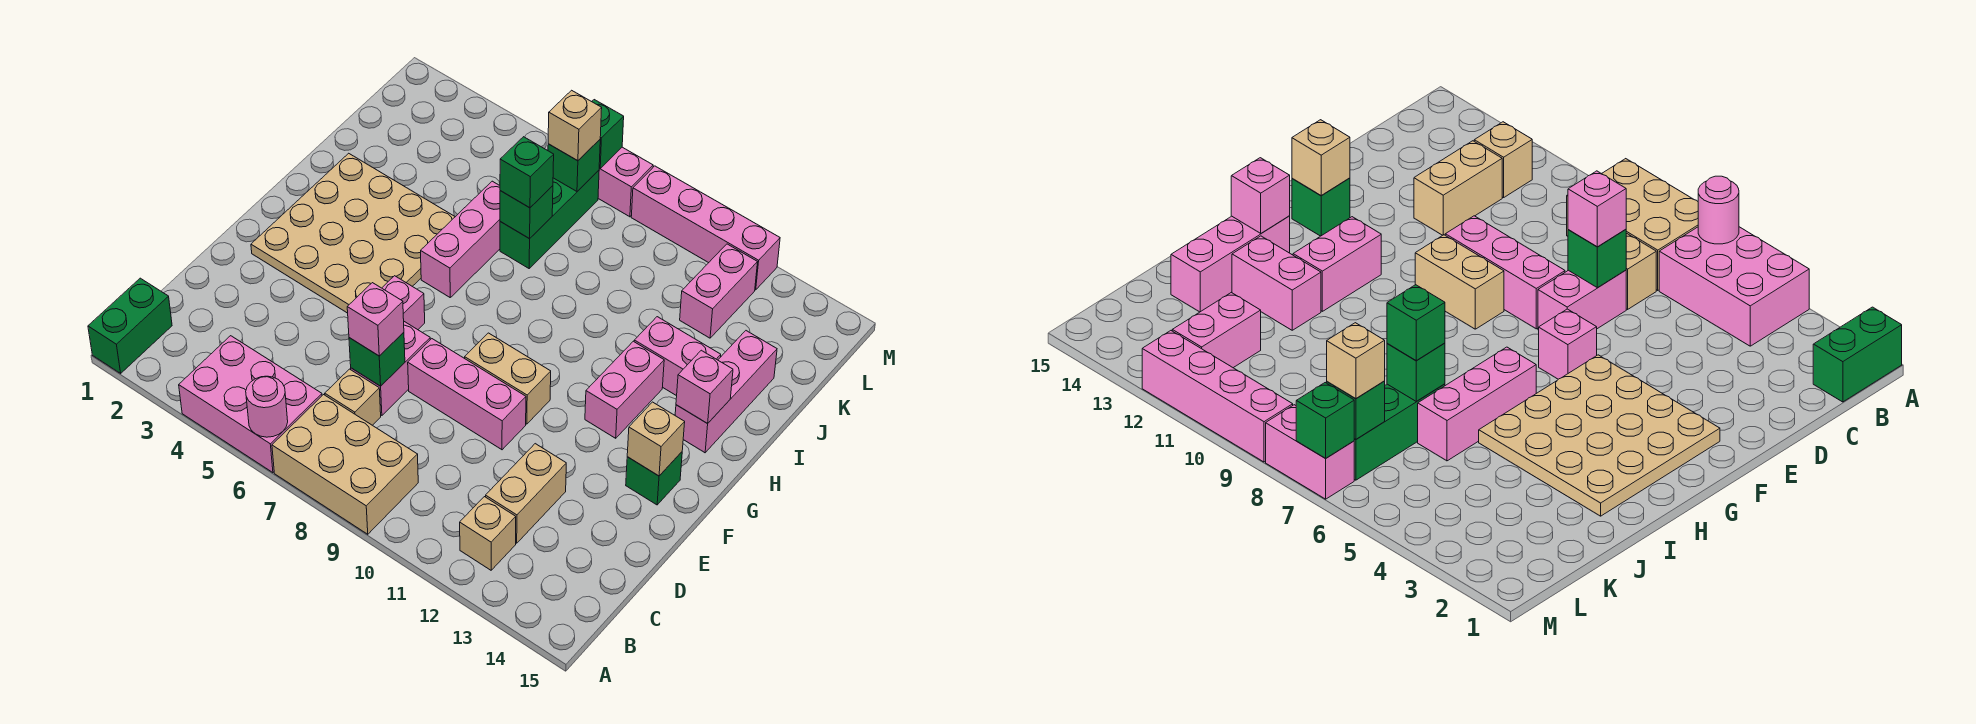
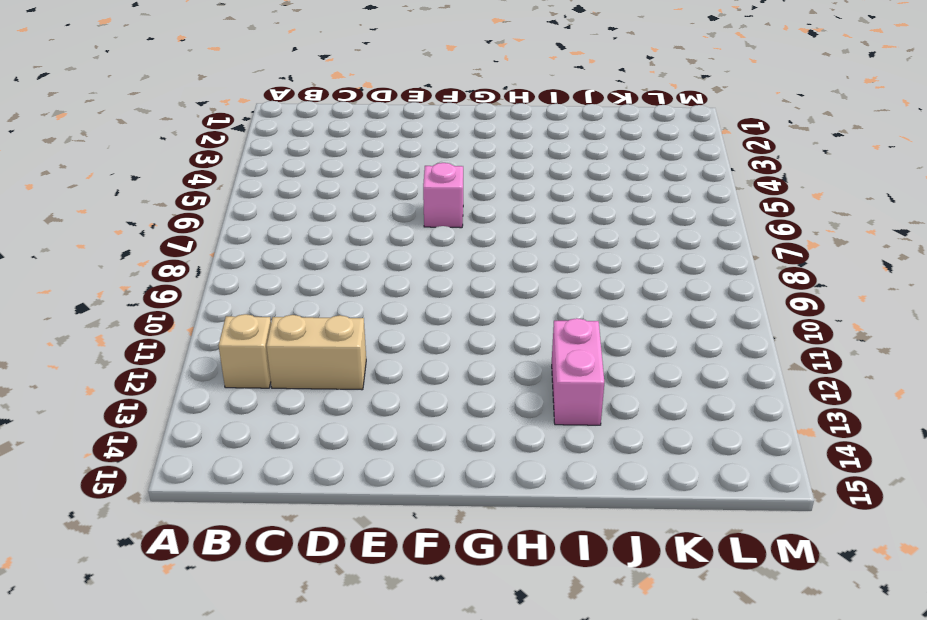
none -> green brick A1:B1 level 1
none -> pink brick A4:B6 level 1
none -> tan brick A7:B9 level 1
none -> tan brick C7 level 1

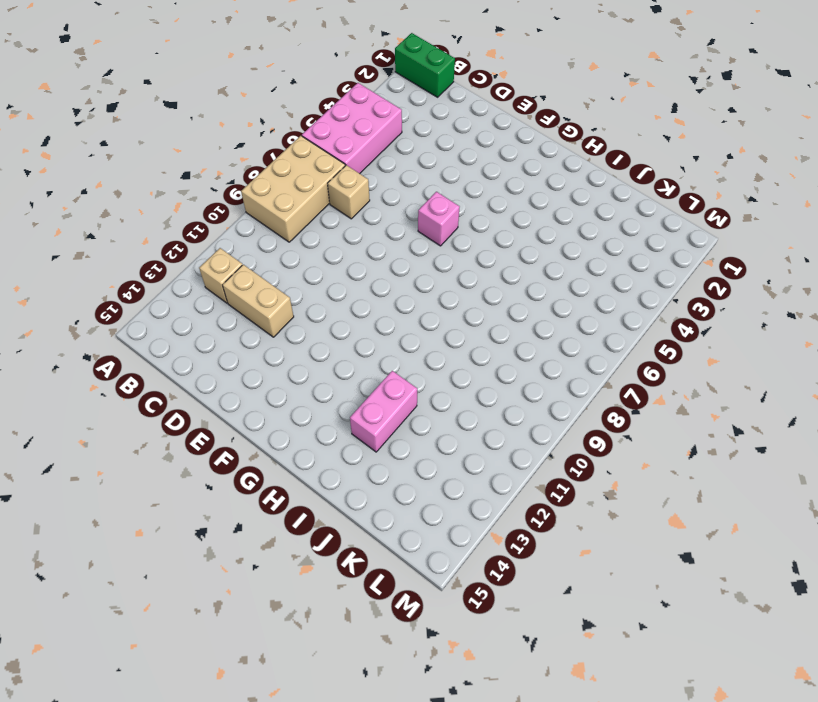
none -> pink brick D7:E7 level 1
none -> pink brick E8:E10 level 1
none -> tan plate F2:I5 level 1
none -> tan brick F9:F10 level 1

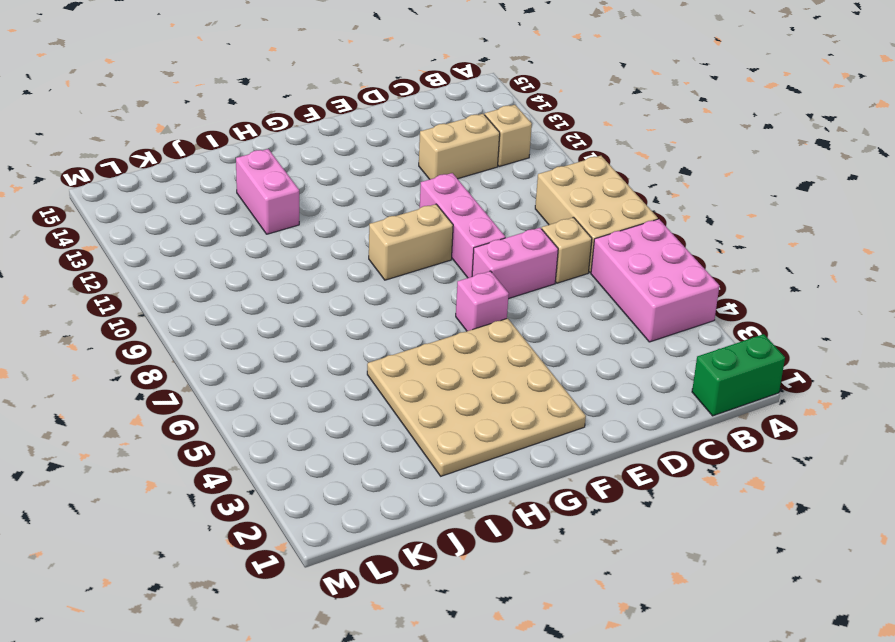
tan brick F9:G9 level 1 -> tan brick F9:F10 level 1
none -> green brick F14 level 1
none -> pink brick G12:H12 level 1
none -> pink brick H6:J6 level 1
none -> pink brick H14:J14 level 1

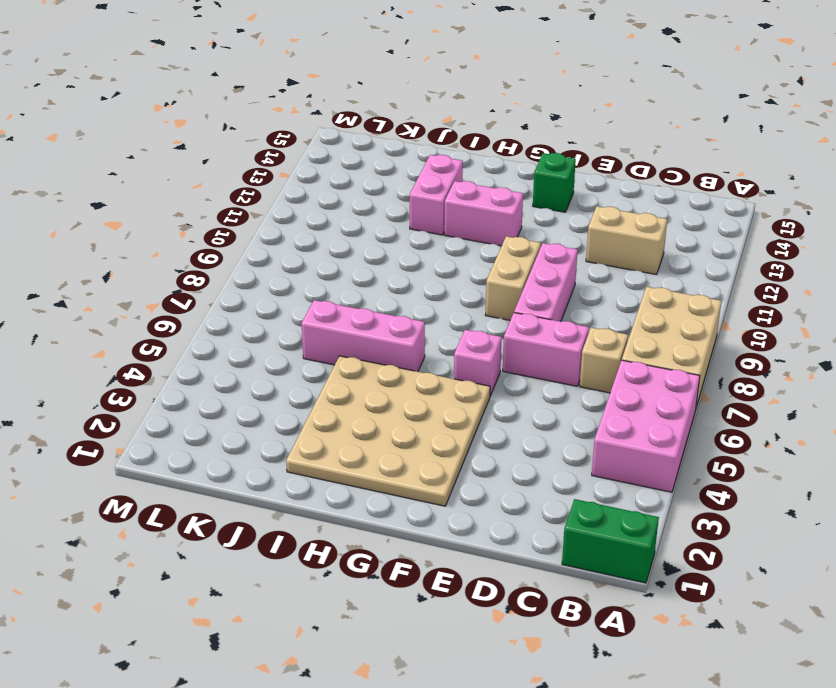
none -> tan brick B12 level 1
none -> pink brick H14:J14 level 1
none -> green brick J7:L7 level 1
none -> pink brick K12:L12 level 1

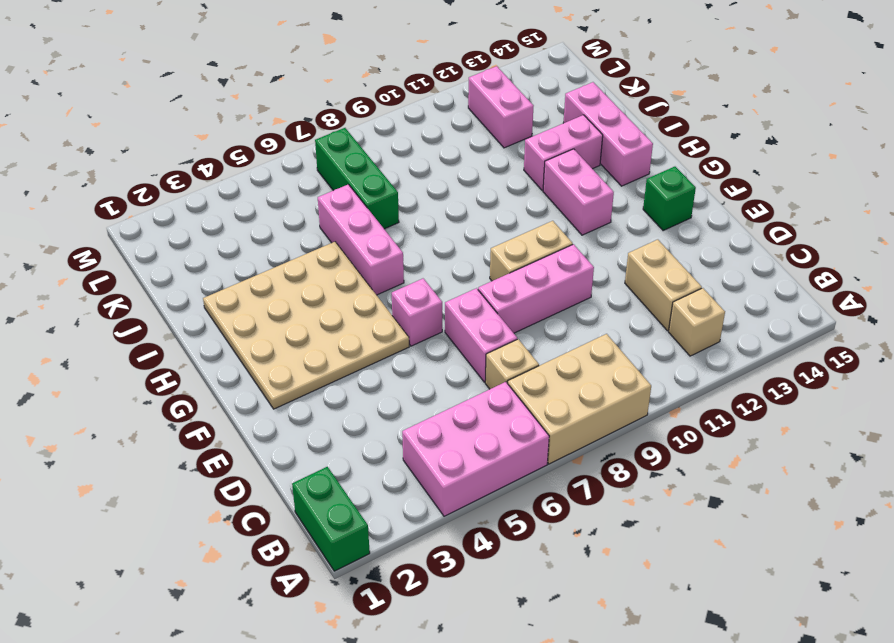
none -> pink brick M7:M8 level 1
none -> pink brick M9:M12 level 1
none -> pink round brick A6 level 2
none -> green brick D7 level 2

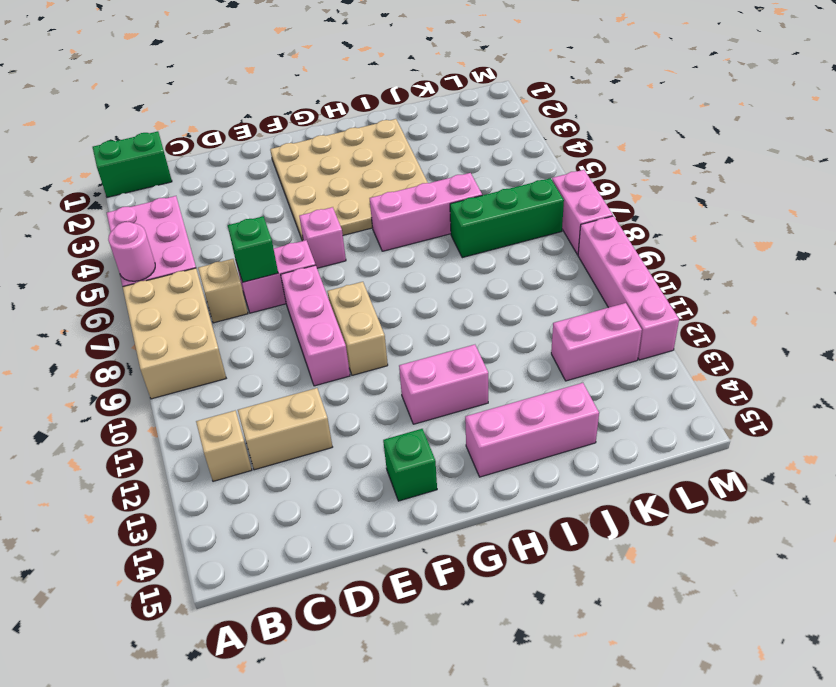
none -> pink brick I12:I13 level 1
none -> tan brick F14 level 2
none -> pink brick H14 level 2
none -> green brick J7 level 2

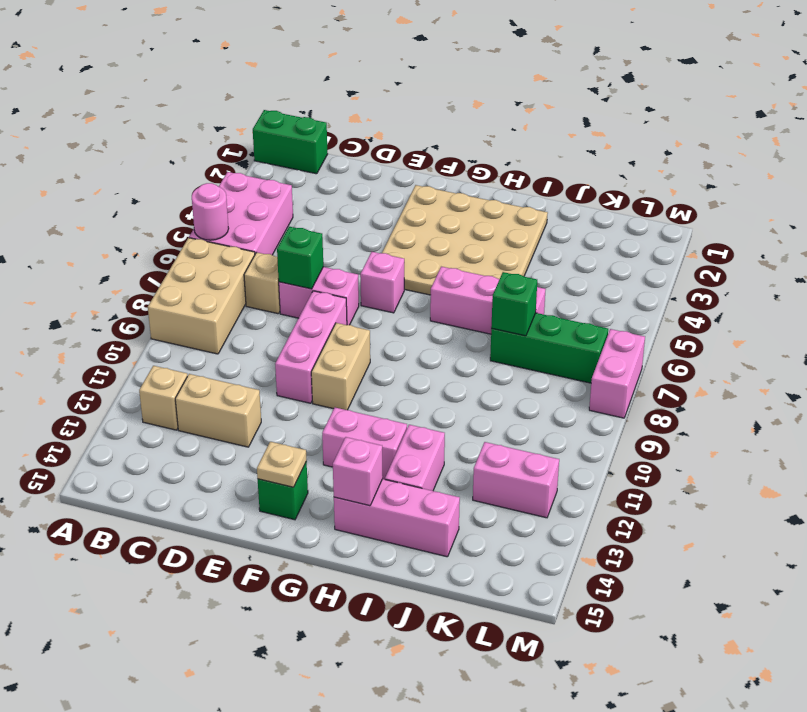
tan plate F14 level 2 -> tan brick F14 level 2
none -> pink brick M9:M12 level 1
none -> green brick L7 level 2
none -> green brick M7 level 2
none -> pink brick D7 level 3

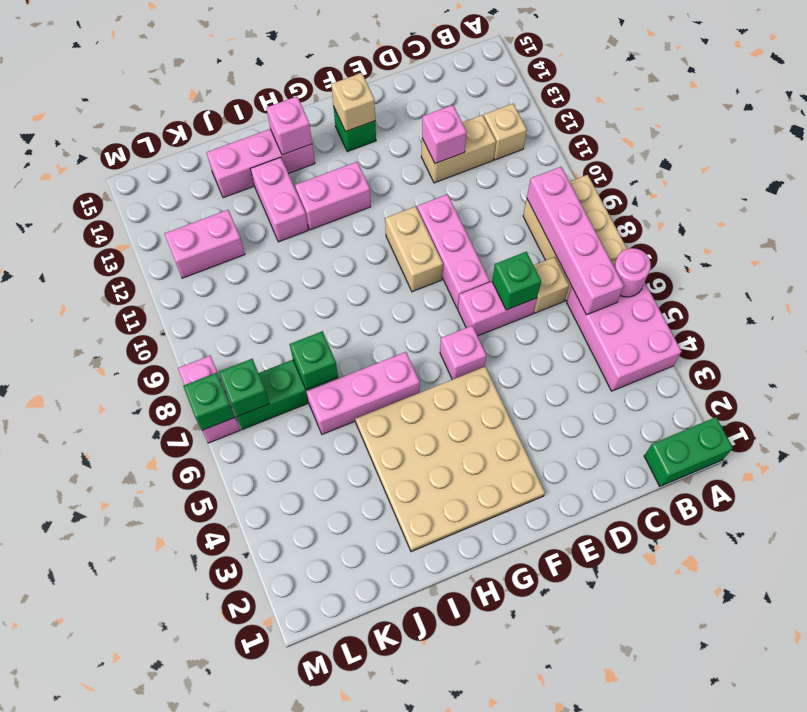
pink brick B6:B9 level 2 -> pink brick M9:M12 level 1
pink brick D12 level 2 -> pink brick D7 level 3
none -> green brick J7 level 3
none -> tan brick L7 level 3

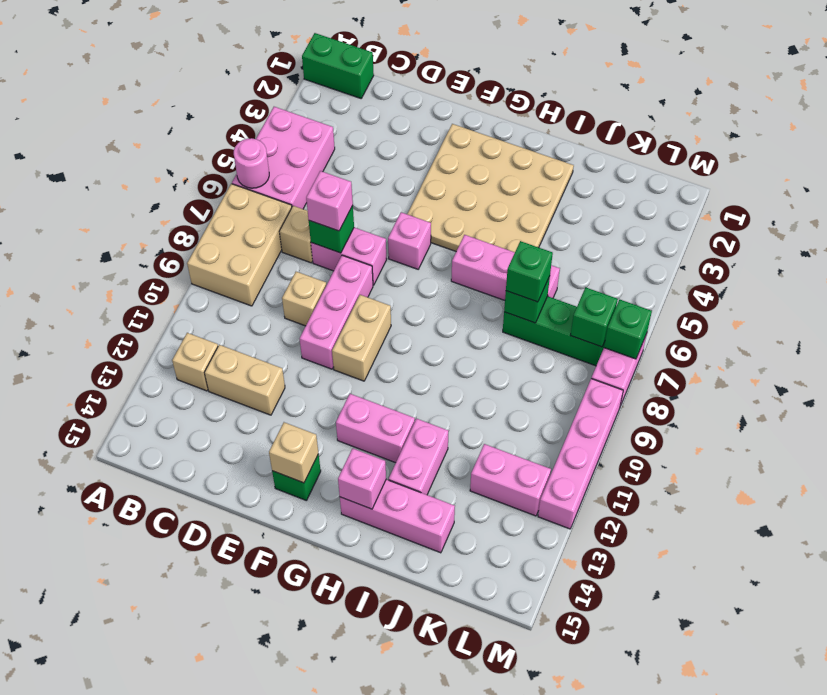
tan brick D9 level 1 -> tan brick L7 level 3

